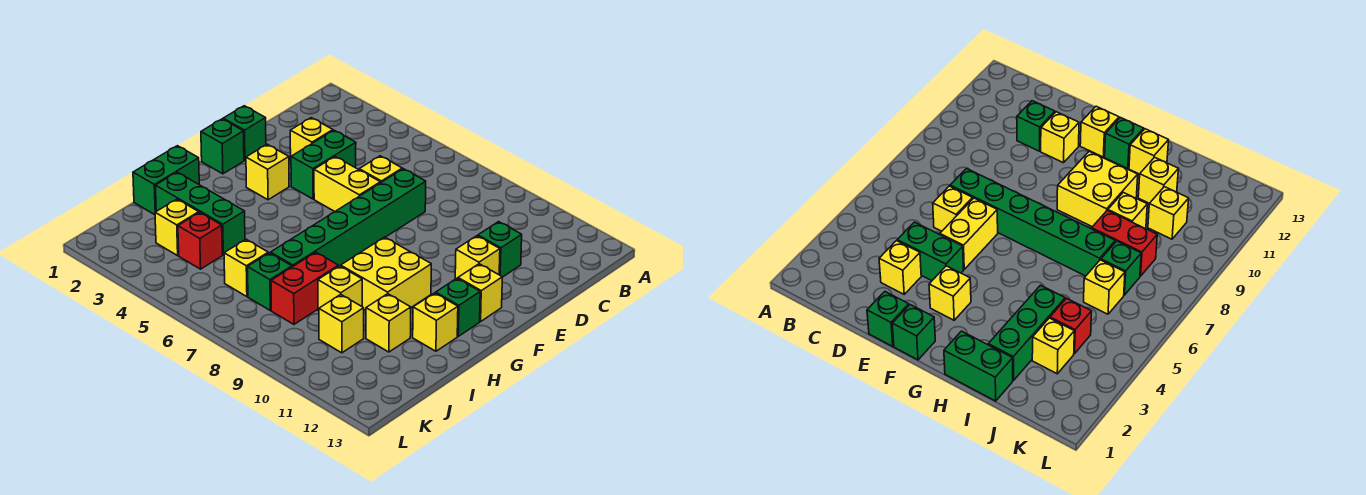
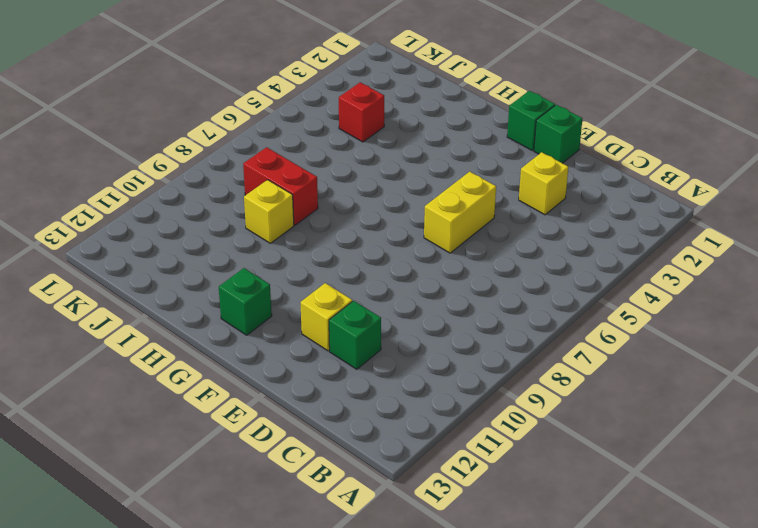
none -> green brick D4:E4 level 1
none -> yellow brick D6 level 1
none -> green brick D7:I7 level 1

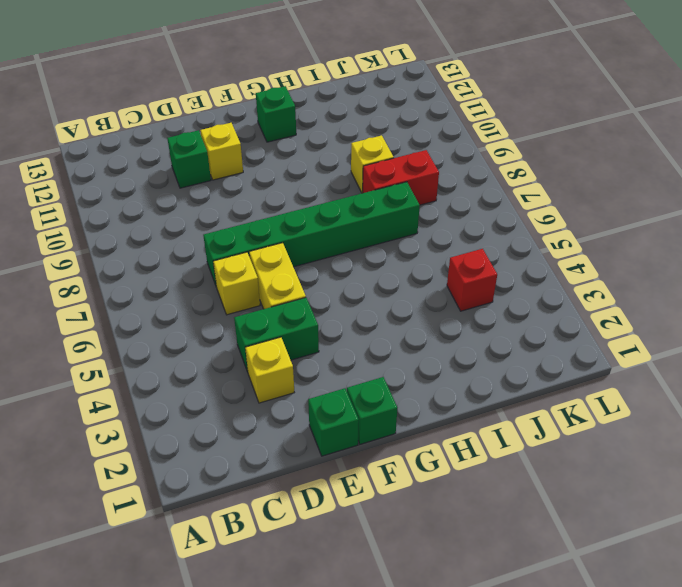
none -> yellow brick F3 level 1
none -> yellow brick F12 level 1
none -> yellow brick G9:H10 level 1

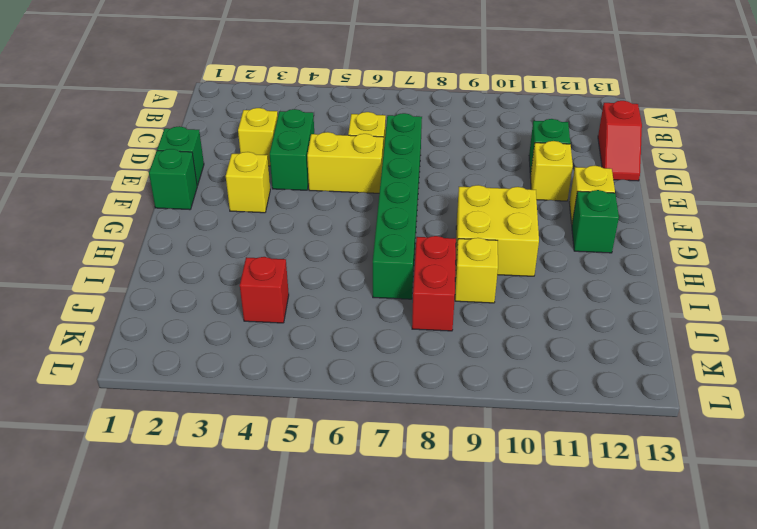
red slope C13:D13 level 1 top C -> none
none -> green brick H1:I1 level 1
none -> yellow brick H12 level 1
none -> green brick I2:I4 level 1

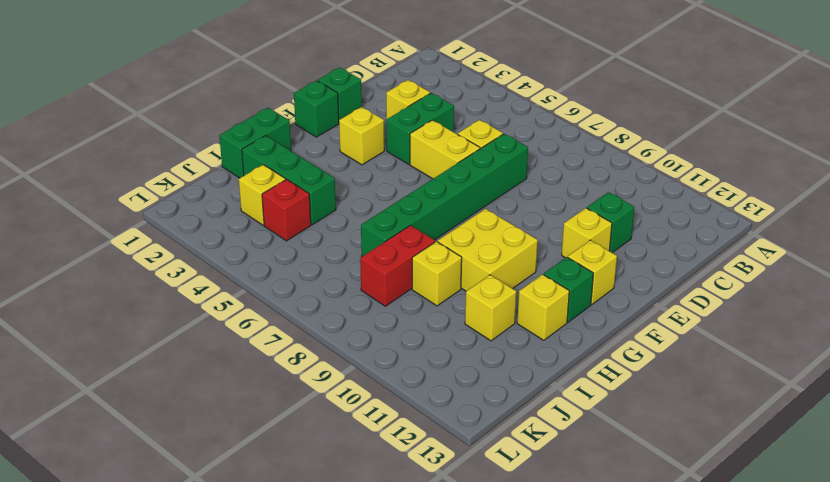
none -> yellow brick J6 level 1
none -> green brick J7 level 1
none -> yellow brick J10 level 1

